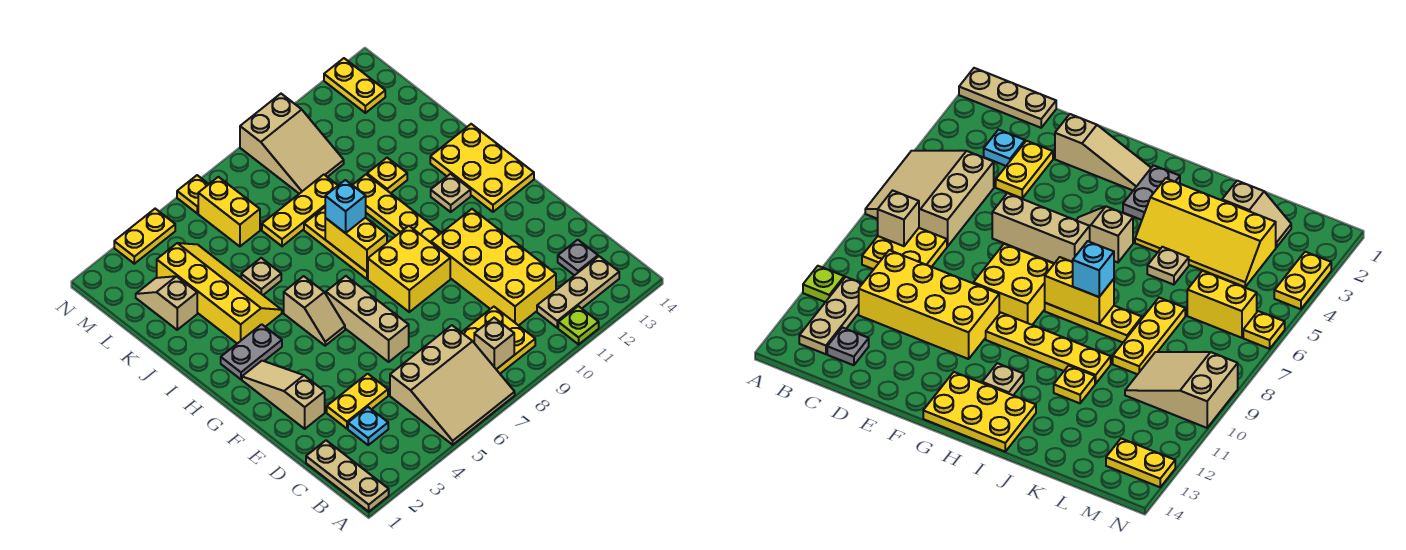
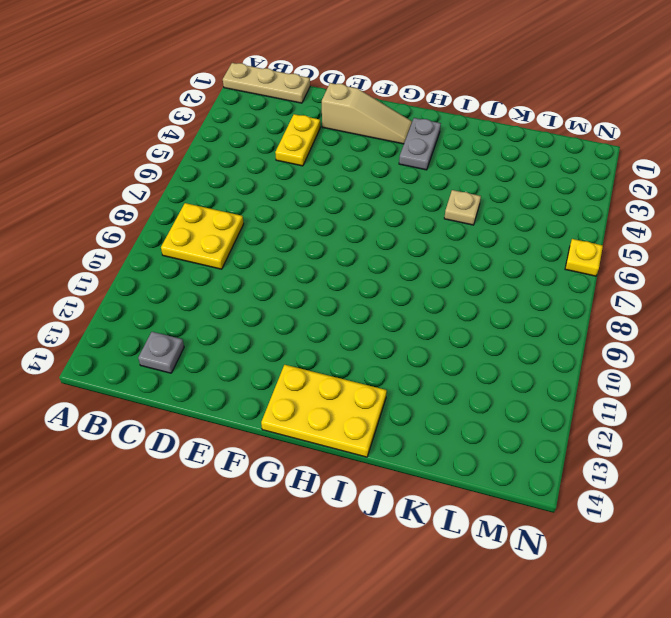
none -> tan slope A5:C7 level 1 top C
none -> lime plate A11 level 1
none -> tan plate B11:B13 level 1
none -> cyan plate C3 level 1

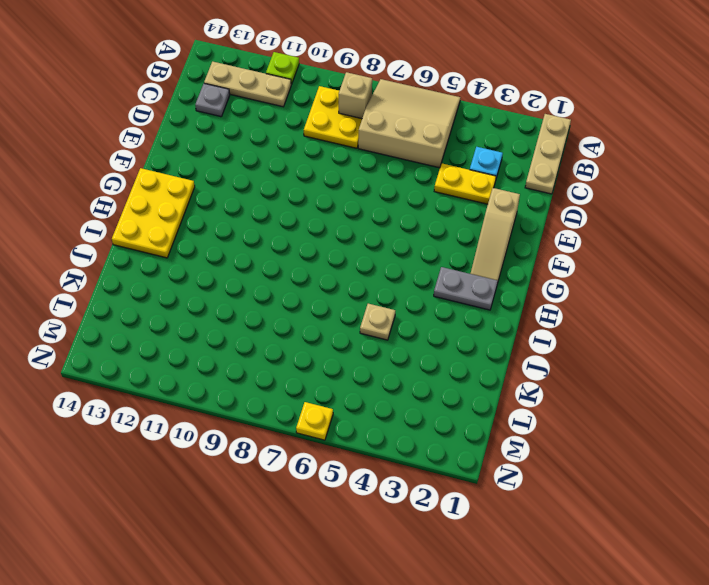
none -> yellow brick C10:F11 level 1
none -> tan brick E6:G6 level 1
none -> yellow brick F8:G9 level 1
none -> tan slope G5:H5 level 1 top H

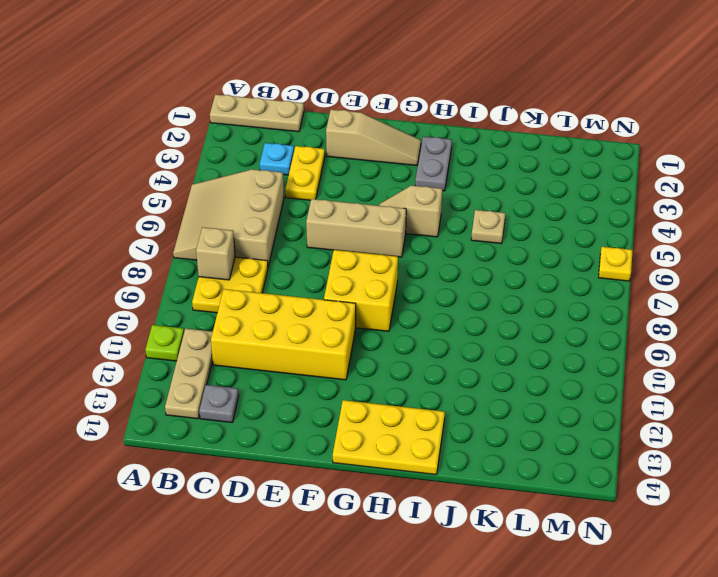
none -> yellow plate G10:J10 level 1
none -> yellow plate H8:J8 level 1
none -> tan plate H12 level 1
none -> yellow slope I3:L4 level 1 top 3

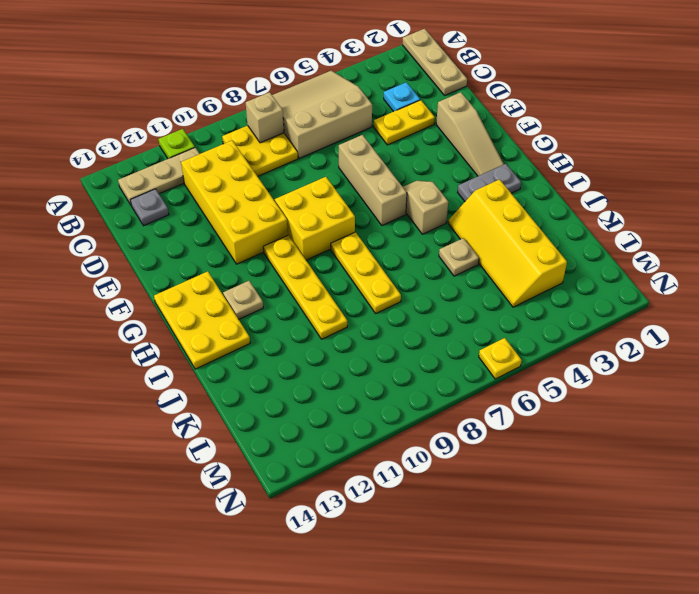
none -> yellow plate J11 level 1
none -> tan slope K2:L2 level 1 top K
none -> yellow plate K7:K9 level 1
none -> yellow brick L6:M6 level 1

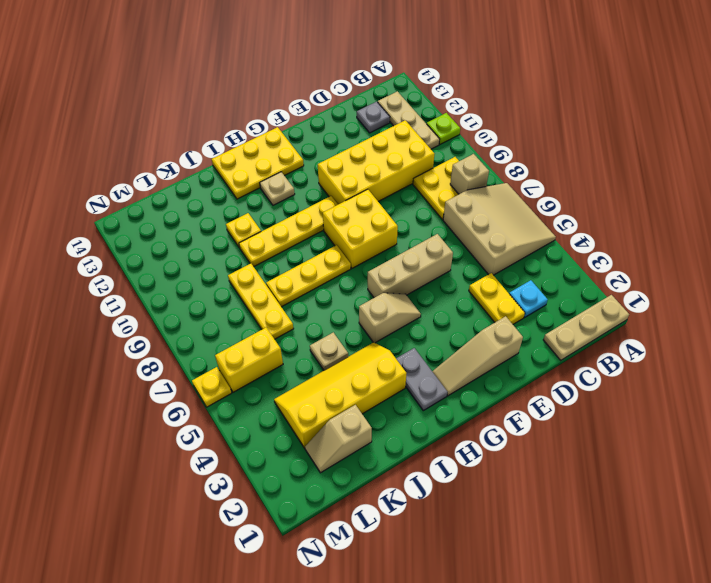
none -> tan slope L9:N10 level 1 top N
none -> yellow plate M13:N13 level 1
none -> yellow plate N3:N4 level 1
none -> yellow brick H8:I8 level 2

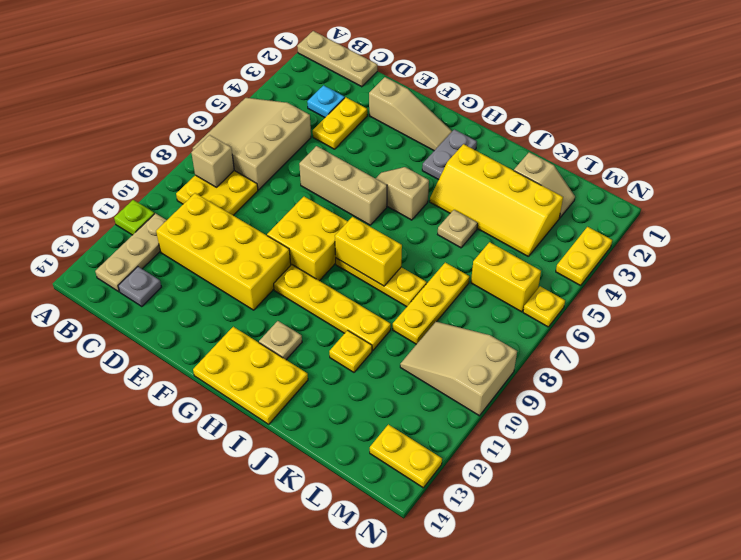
none -> cyan brick I8 level 3

